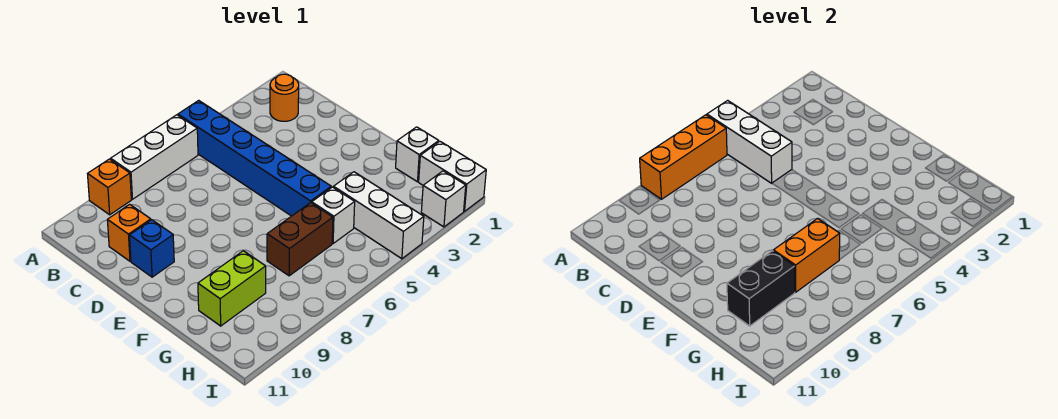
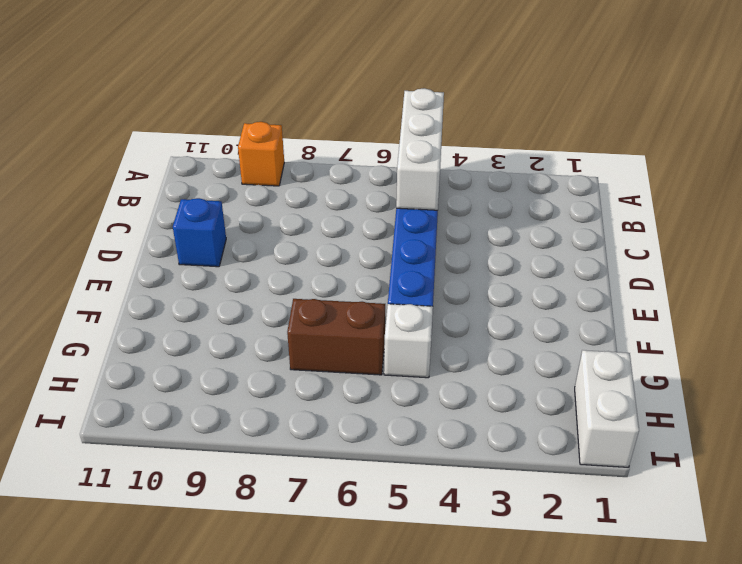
none -> white brick A6:A8 level 1
none -> orange round brick B2 level 1
none -> orange brick C10 level 1

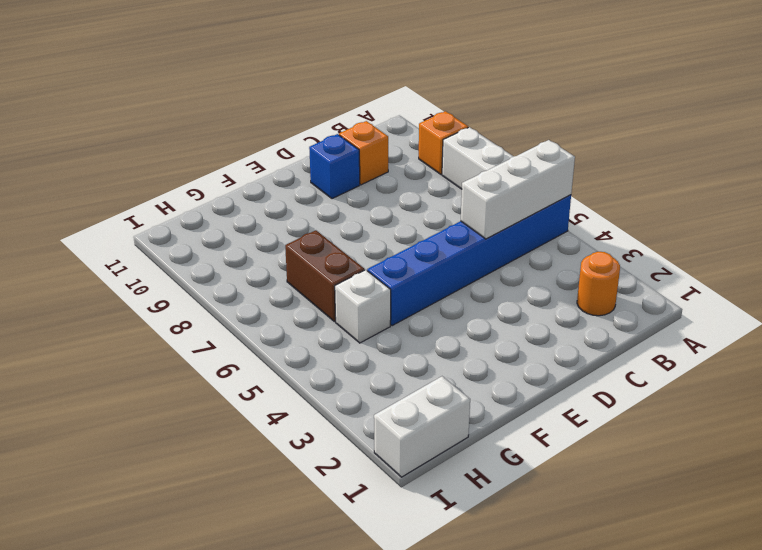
none -> white brick G1 level 1
none -> white brick G4:I4 level 1
none -> lime brick G9:G10 level 1

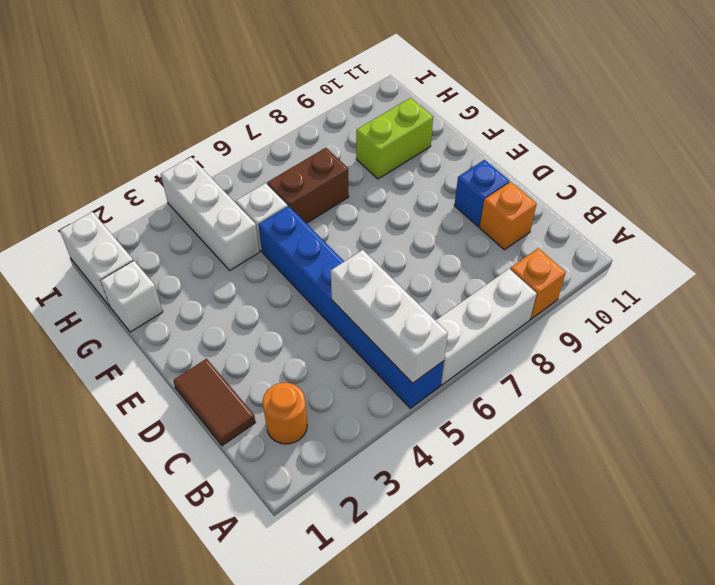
brown tile C1:D1 level 1 -> none
none -> white brick I2 level 1
none -> orange brick A6:A8 level 2
none -> orange brick G7:G8 level 2

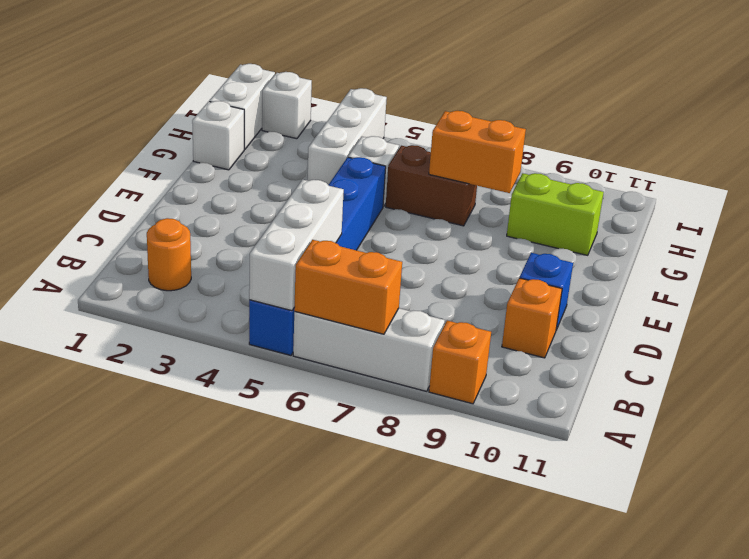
orange brick A6:A7 level 2 -> orange brick A6:A8 level 2
none -> black brick G9:G10 level 2

